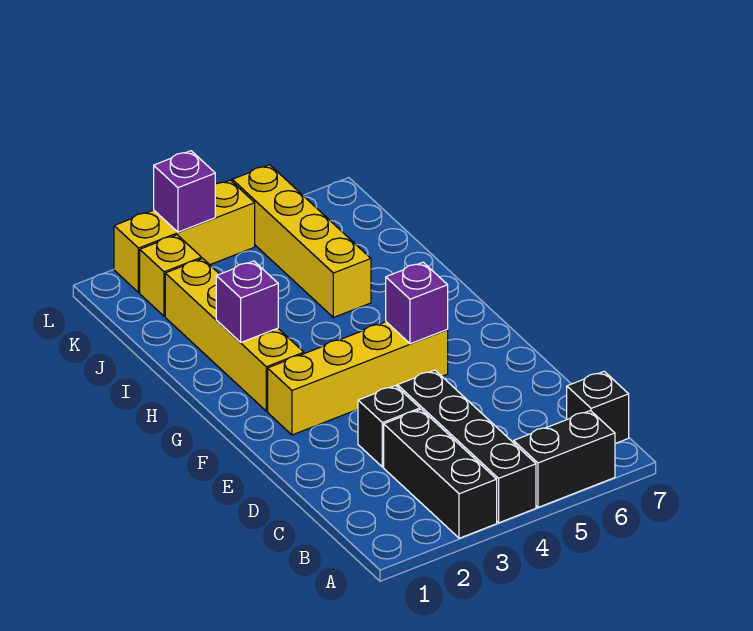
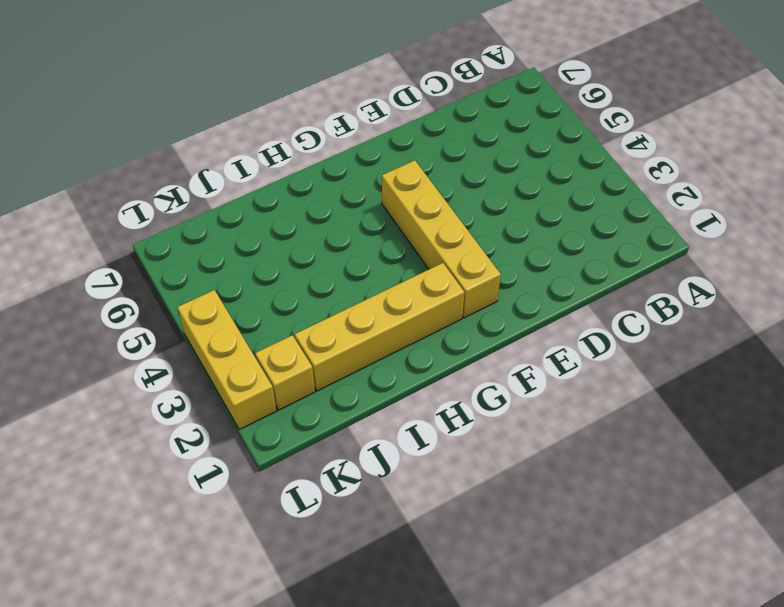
none -> black brick A3:C3 level 1
none -> black brick A4:D4 level 1
none -> black brick A5:A6 level 1

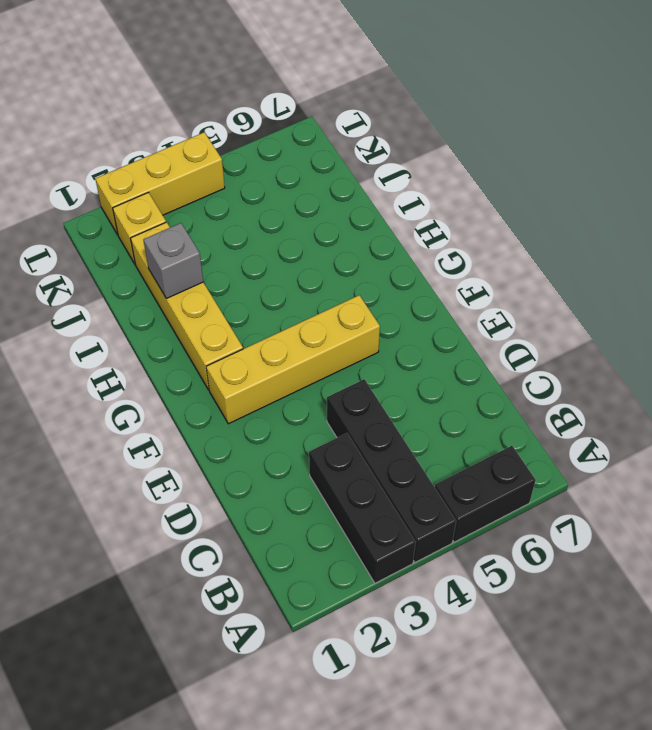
grey brick I2 level 2 -> none
none -> black brick B7 level 1
none -> black brick D3 level 1
none -> yellow brick I5:L5 level 1

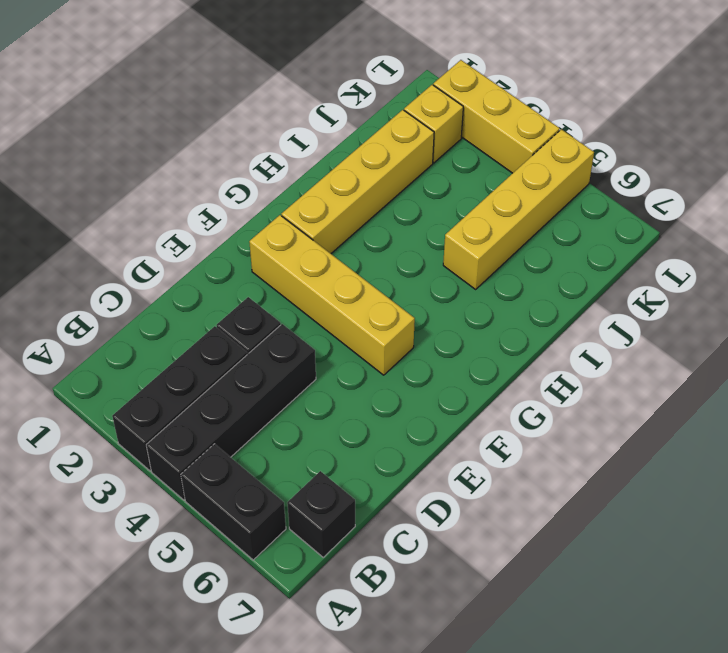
none -> purple brick F5 level 2
none -> purple brick H2 level 2
none -> purple brick L3 level 2

